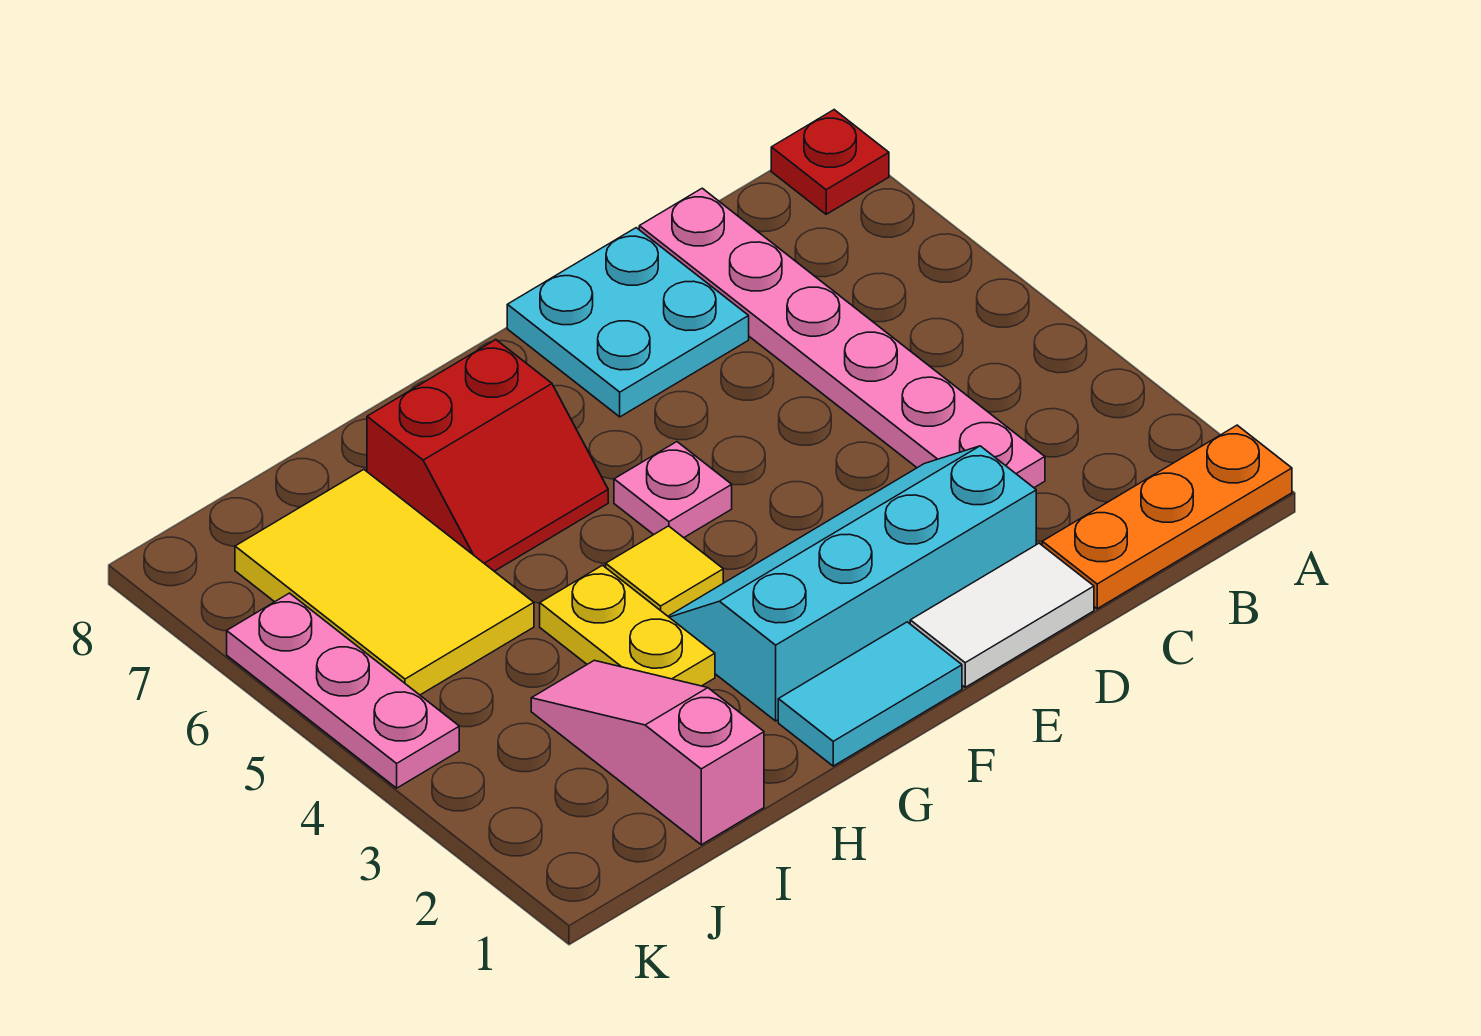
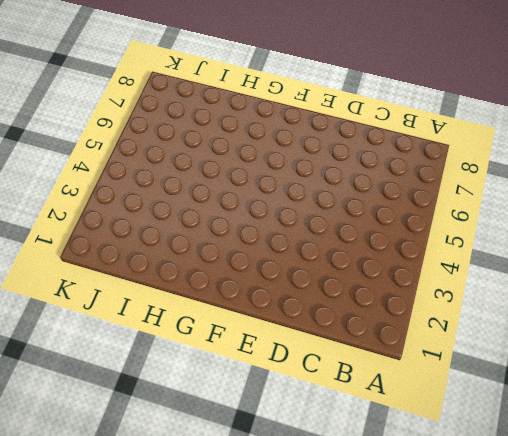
none -> orange plate A1:C1 level 1
none -> red plate A8 level 1
none -> pink plate C3:C8 level 1

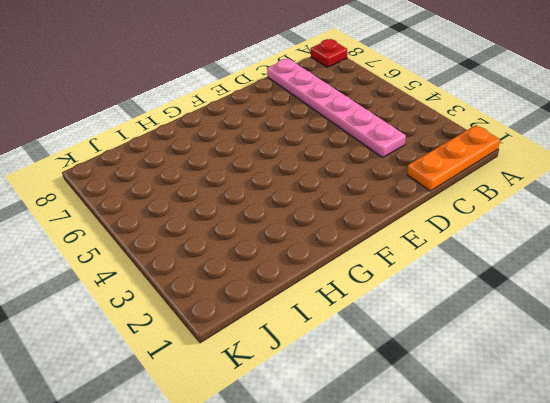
none -> white tile D1:E1 level 1
none -> cyan slope D2:G3 level 1 top 2
none -> cyan plate D7:E8 level 1

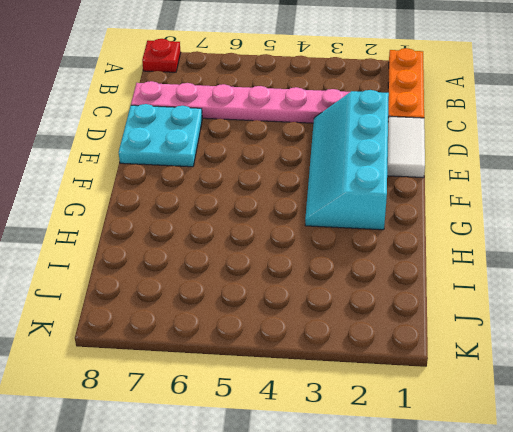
none -> cyan tile F1:G1 level 1
none -> pink plate F5 level 1
none -> yellow tile G4 level 1

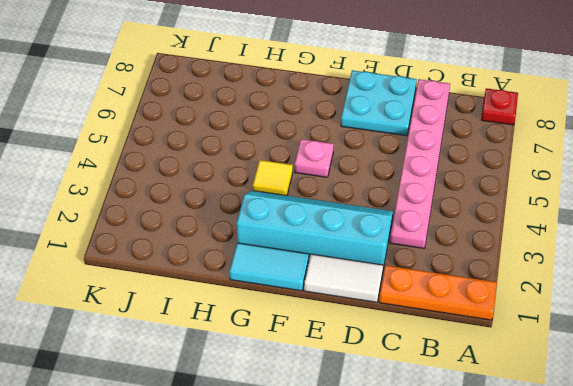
none -> red slope G6:H7 level 1 top 7
none -> yellow plate H3:H4 level 1
none -> pink slope I1:I3 level 1 top 1

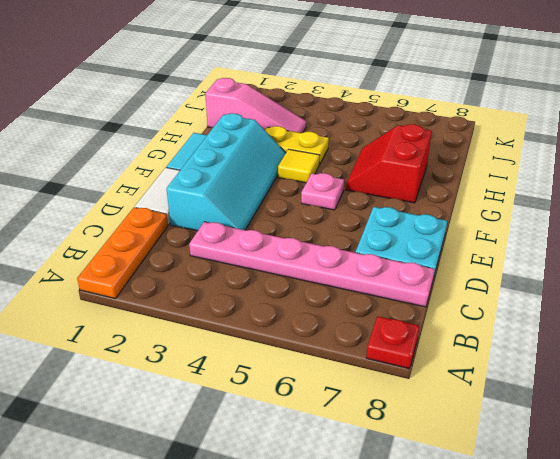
none -> yellow tile I5:J7 level 1
none -> pink plate K4:K6 level 1

